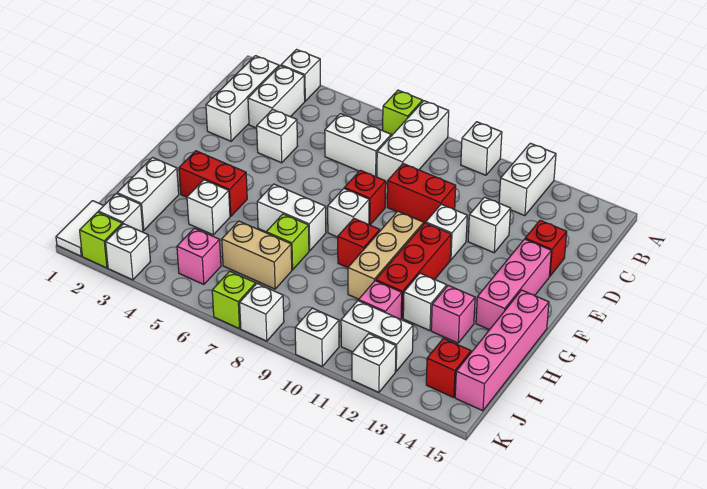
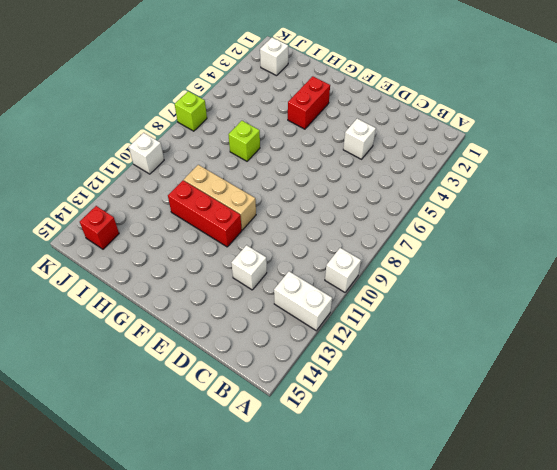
none -> white brick A3 level 1
none -> lime brick A7 level 1
none -> white brick A8:C8 level 1
none -> white brick B2:D2 level 1

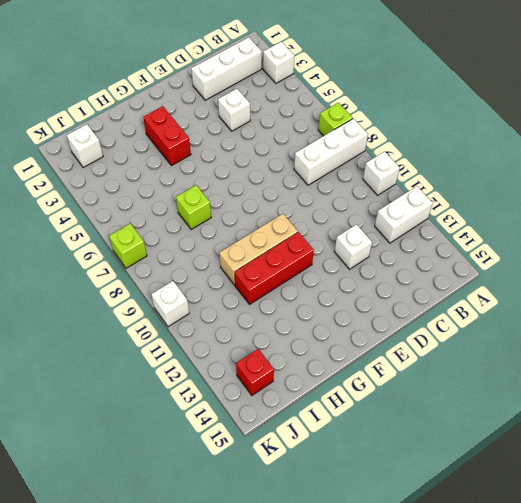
none -> white brick B3:C3 level 1
none -> white brick C6:C7 level 1
none -> red brick D9:D10 level 1
none -> red brick D14 level 1

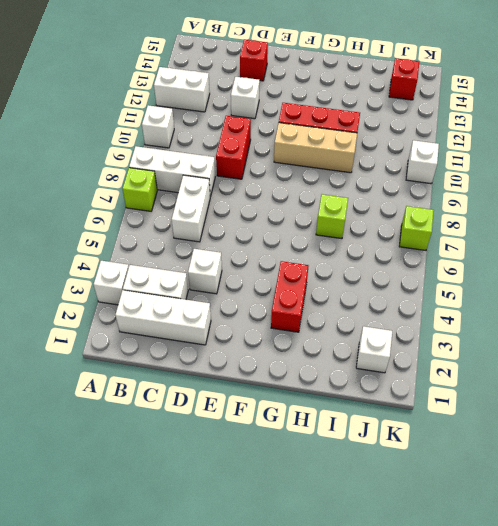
none -> red brick E8 level 1
none -> white brick E11 level 1
none -> pink brick E14:G14 level 1
none -> white brick F8 level 1

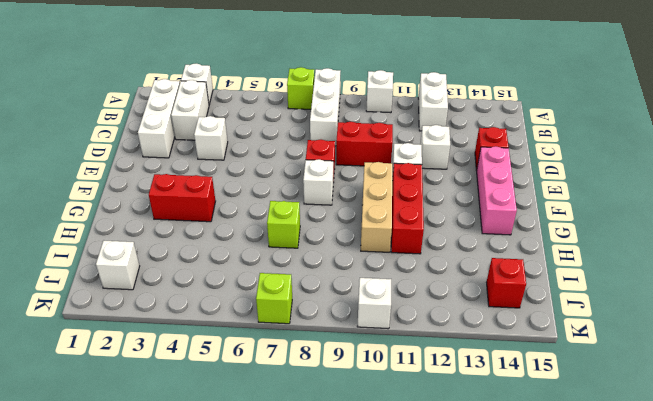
none -> white brick C6:C7 level 1
none -> white brick G6:G7 level 1
none -> red brick G9 level 1
none -> pink brick G15:J15 level 1

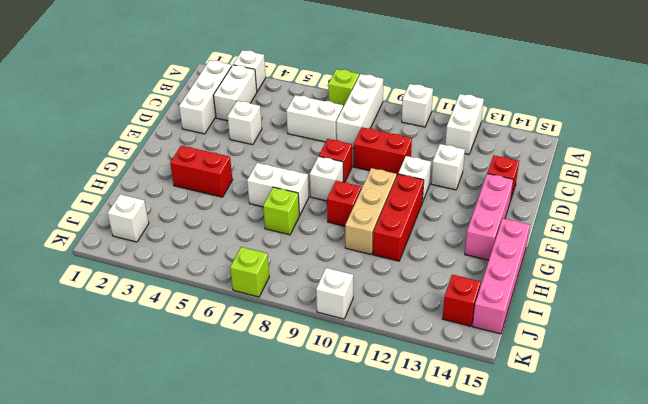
none -> white brick H2:I2 level 1
none -> white brick H4 level 1
none -> white brick H12 level 1
none -> pink brick H13 level 1

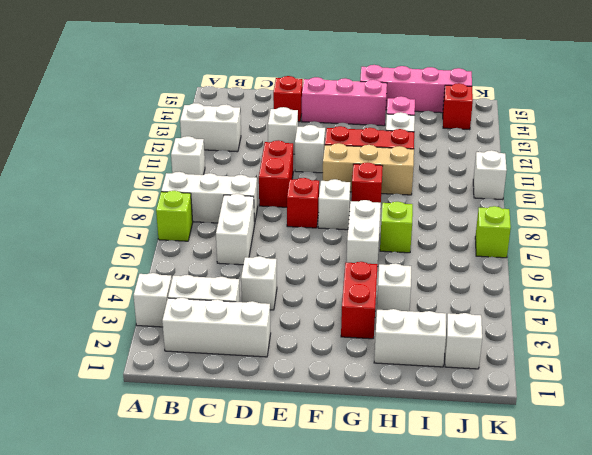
none -> tan brick I6:I7 level 1
none -> pink brick I11 level 1
none -> white tile J1:K1 level 1
none -> pink brick J5 level 1

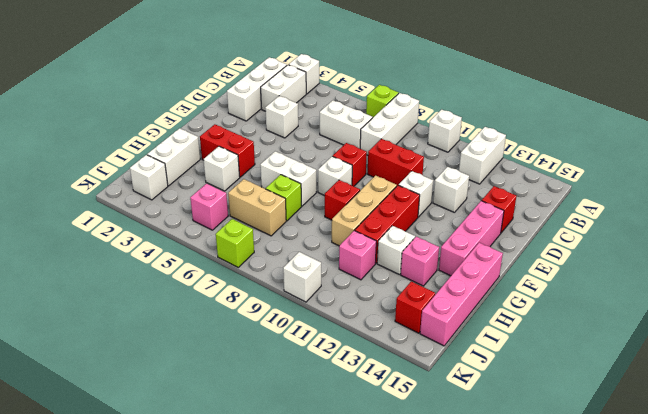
none -> white tile J1:K1 level 1
none -> white brick J11:J12 level 1
none -> lime brick K2 level 1
none -> white brick K3 level 1

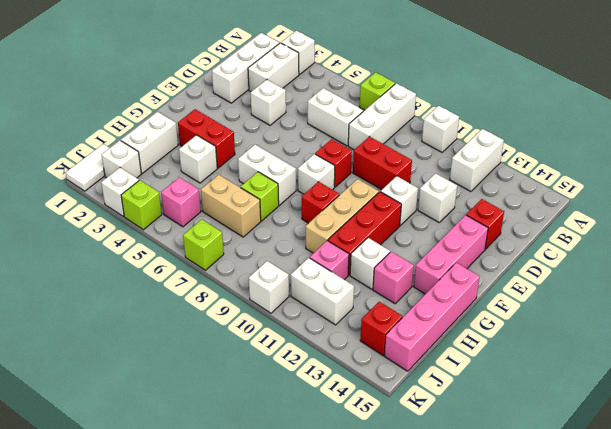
lime brick K4 level 1 -> lime brick K2 level 1
none -> white brick K8 level 1
none -> white brick K12 level 1

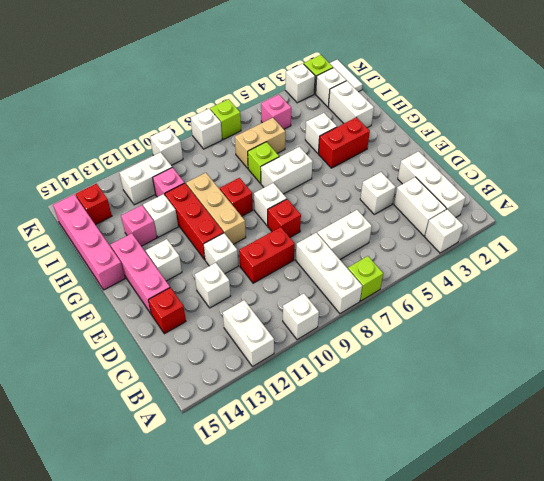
white brick F13 level 1 -> white brick K12 level 1

